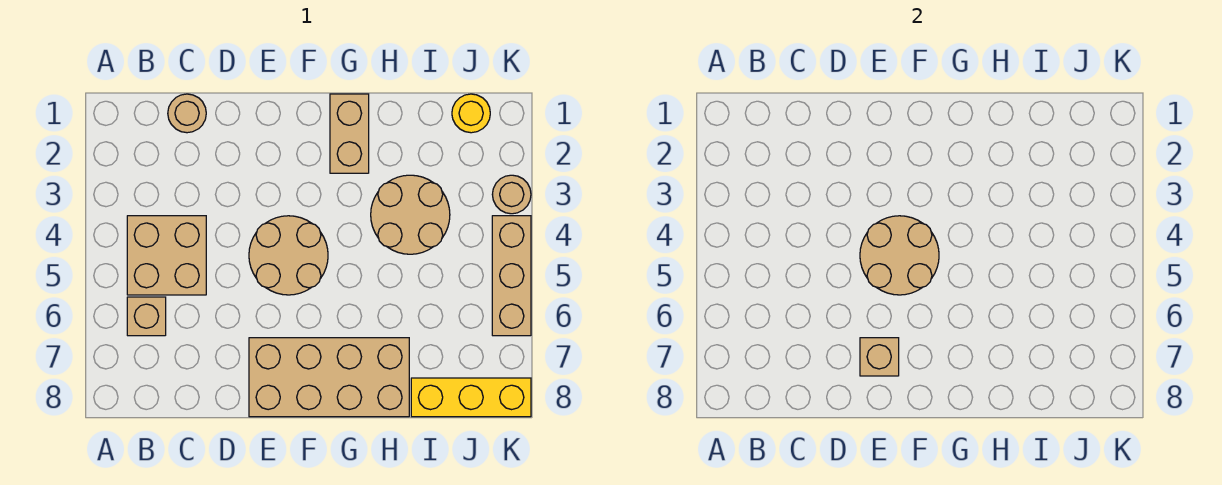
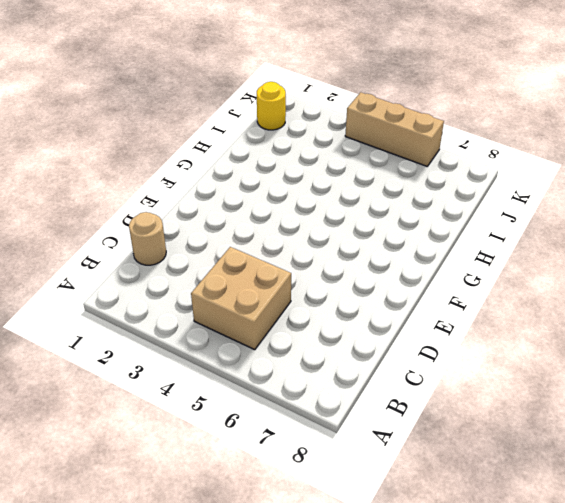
none -> tan brick B6 level 1
none -> tan round brick E4:F5 level 1
none -> tan brick E7:H8 level 1

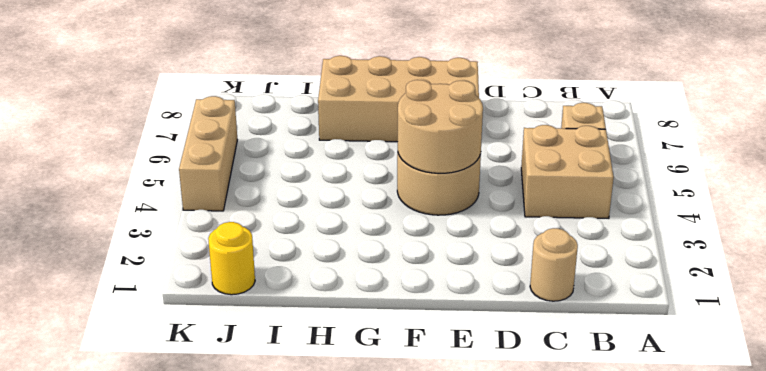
none -> tan brick G1:G2 level 1
none -> tan round brick H3:I4 level 1
none -> yellow brick I8:K8 level 1

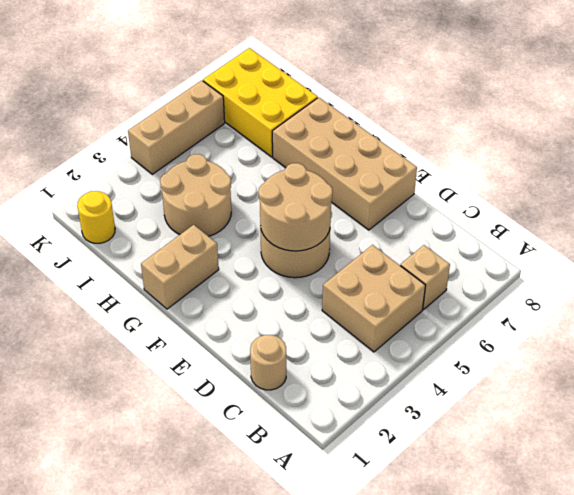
yellow brick I7:K8 level 1 -> yellow brick I8:K8 level 1
none -> tan round brick K3 level 1
none -> tan brick E7 level 2

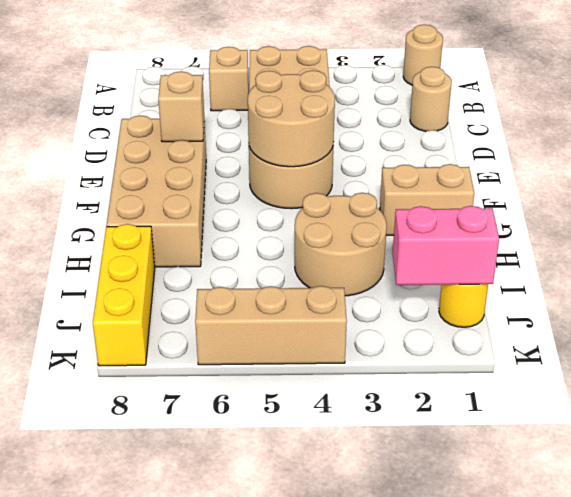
tan round brick A1 level 1 -> tan round brick K3 level 1
pink brick J1:J2 level 2 -> none

